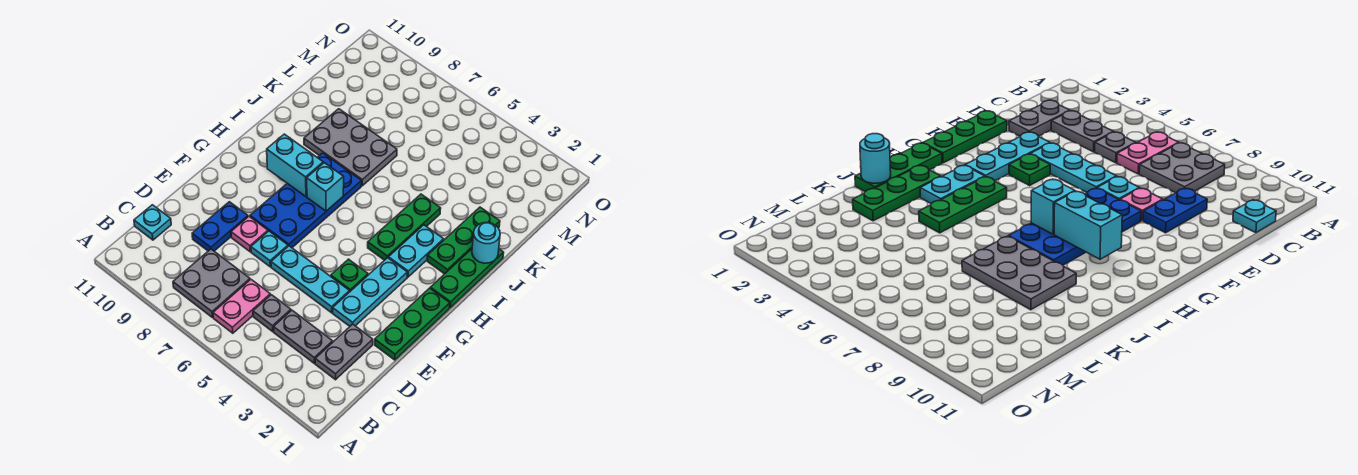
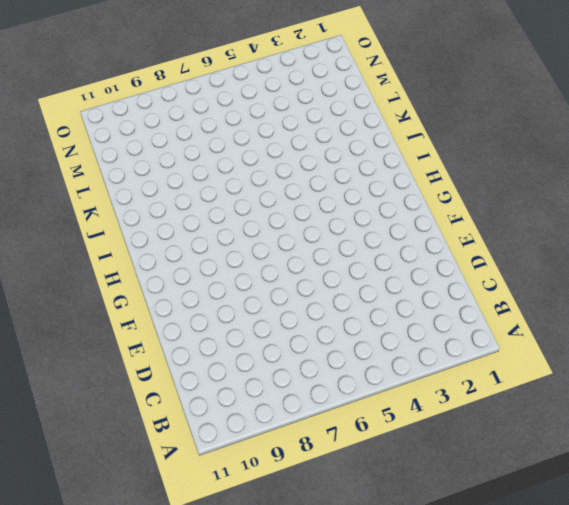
none -> pink plate B6:C6 level 1
none -> grey plate B7:C8 level 1
none -> grey plate C2:D2 level 1

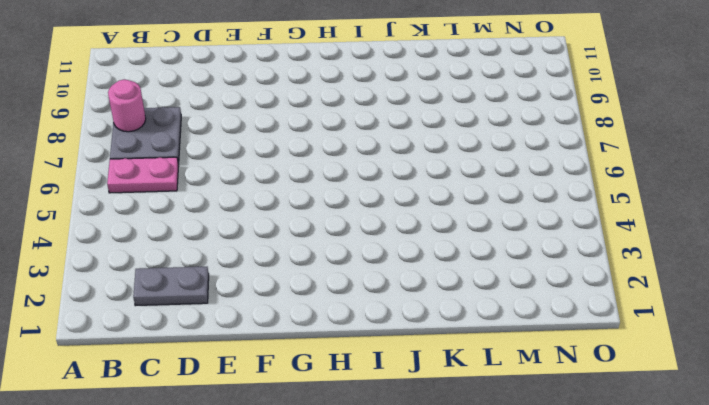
pink round brick B8 level 2 -> none
none -> grey plate C3:C4 level 1
none -> grey plate C5 level 1
none -> cyan plate C11 level 1

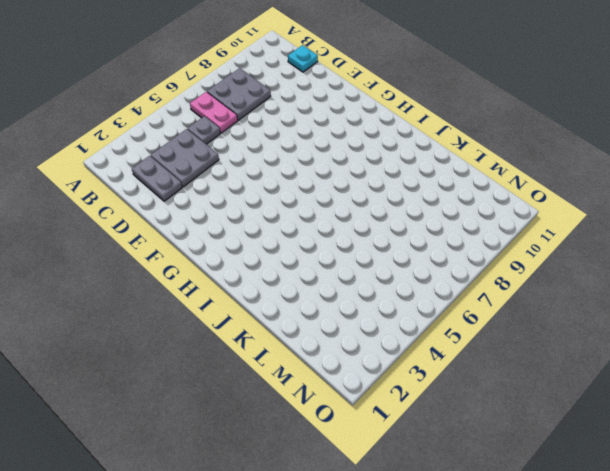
grey plate C3:D4 level 1 -> grey plate C3:C4 level 1
none -> blue plate D9:E9 level 1
none -> green plate E1:G1 level 1
none -> cyan plate E3:G3 level 1

